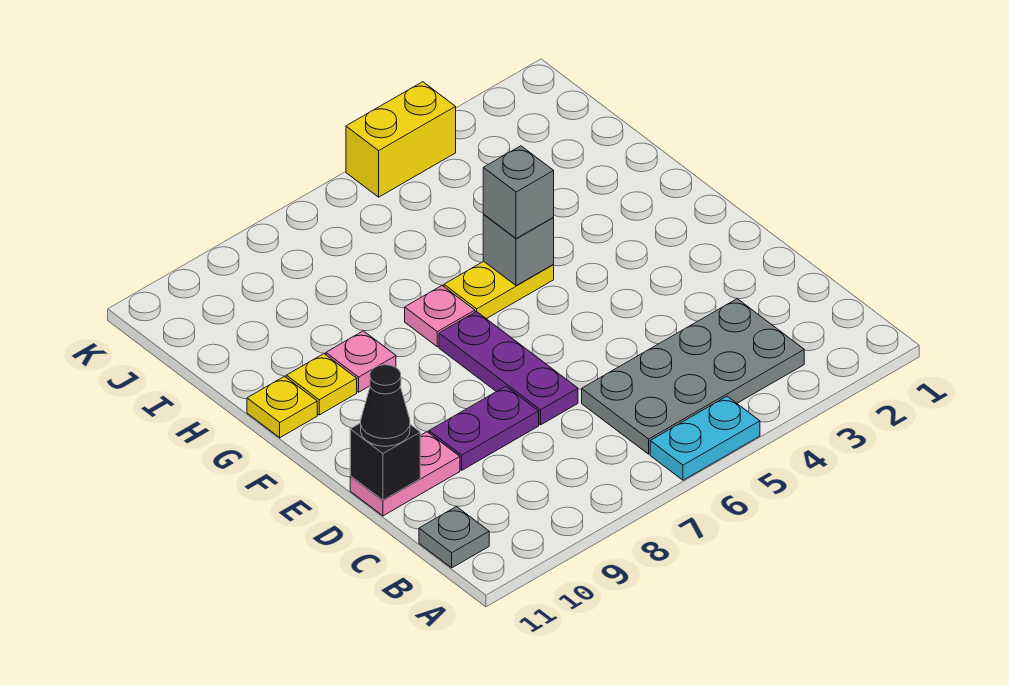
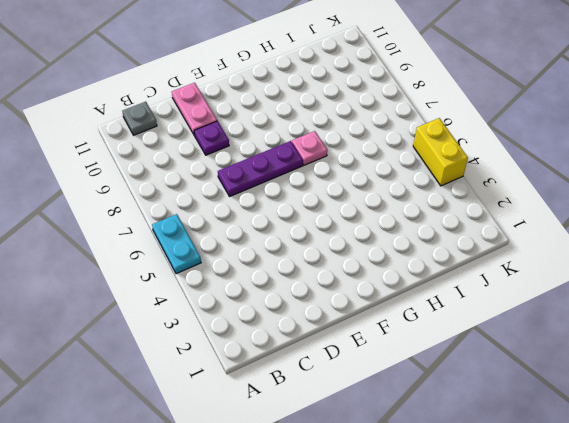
purple plate D9 level 1 -> purple plate D8:D9 level 1
none -> grey plate B3:C6 level 1
none -> yellow plate G5:G6 level 1
none -> pink plate G9 level 1

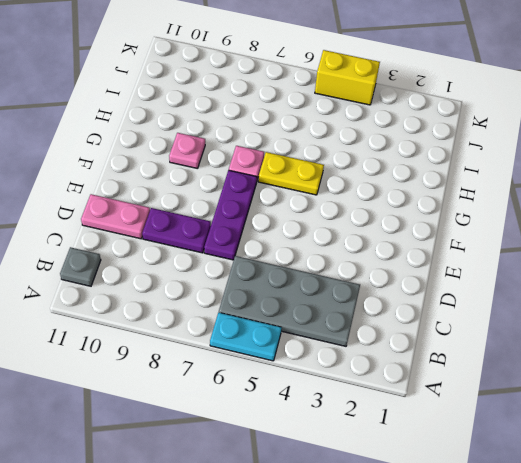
none -> yellow plate G10 level 1
none -> yellow plate G11 level 1
none -> black brick D11 level 2

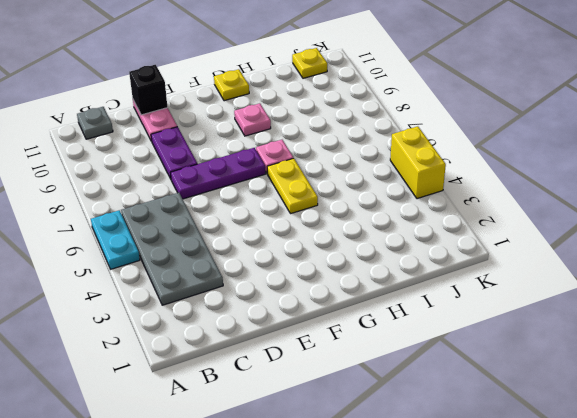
yellow plate J11 level 1 -> yellow plate G10 level 1
none -> grey brick G5 level 2
none -> black cone D11 level 3
none -> grey brick G5 level 3

